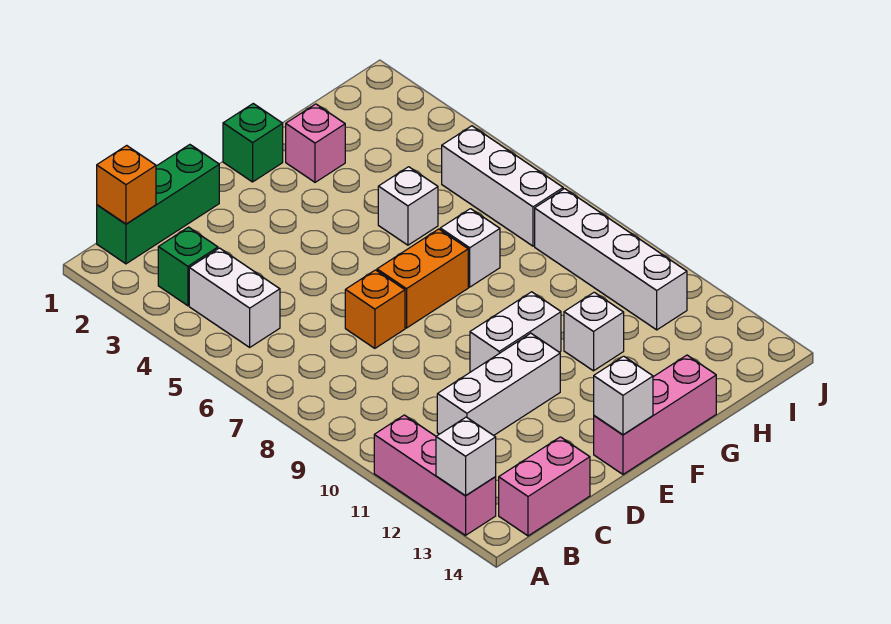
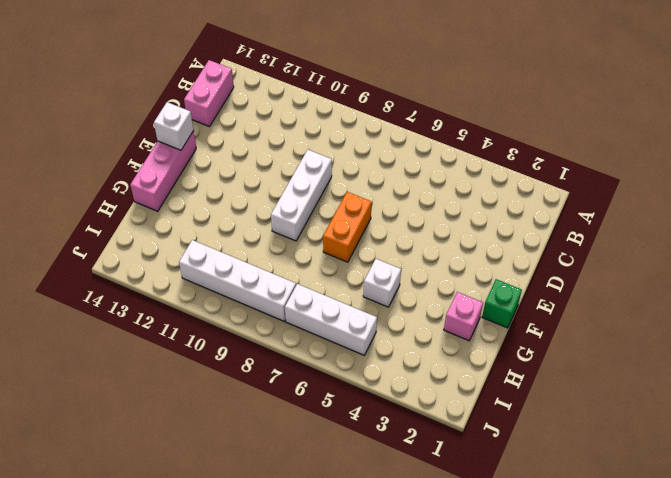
white brick D9:F9 level 1 -> white brick C11:E11 level 1
none -> pink brick A11:A13 level 1
none -> green brick B1:D1 level 1
none -> green brick B3 level 1

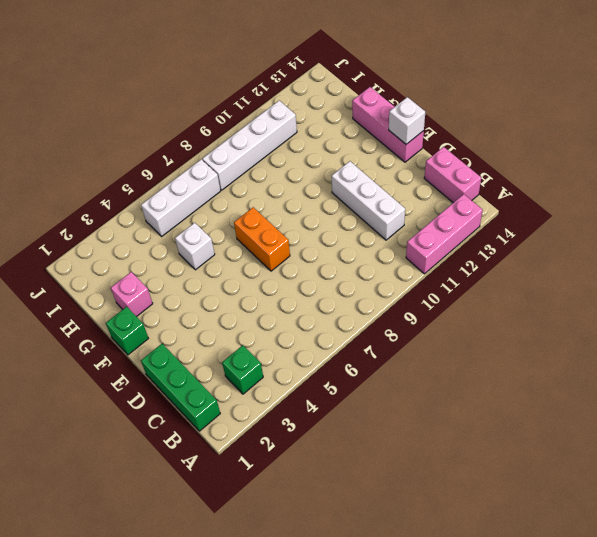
none -> white brick B4:B5 level 1
none -> orange brick D7 level 1
none -> white brick E10:F10 level 1

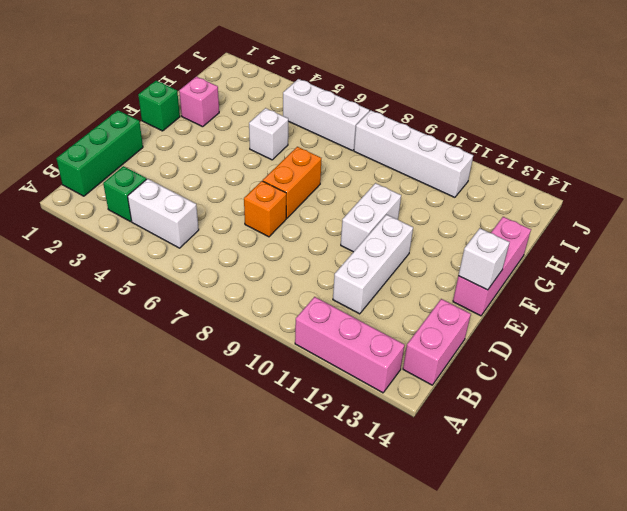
none -> white brick G7 level 1
none -> white brick G11 level 1
none -> white brick A13 level 2

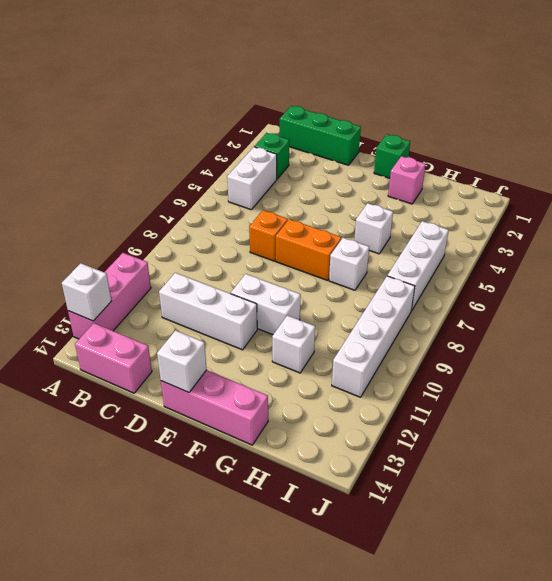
none -> orange brick B1 level 2

